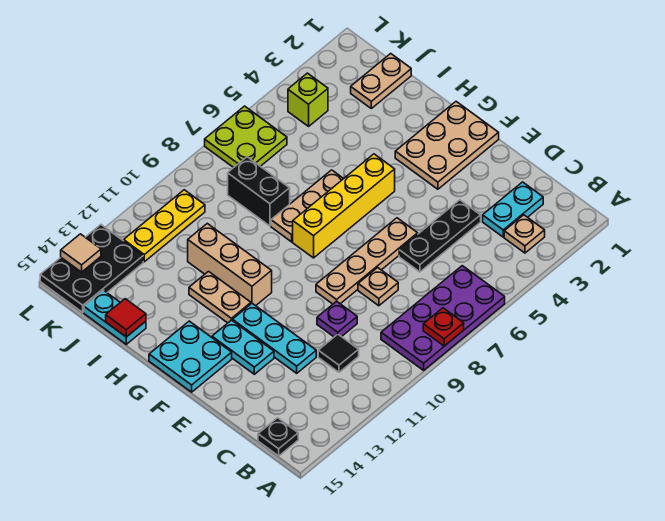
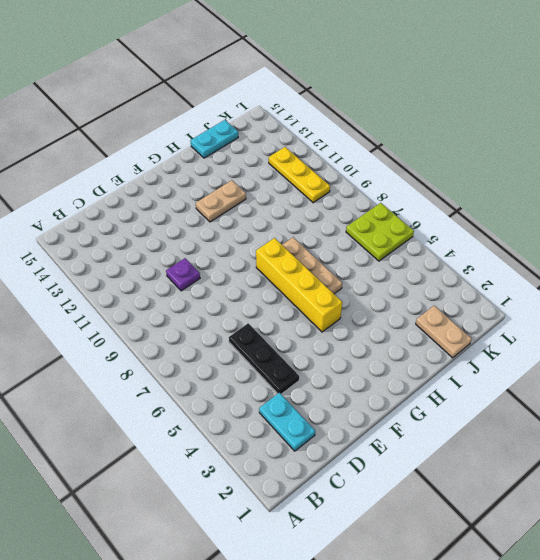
none -> purple plate A6:B9 level 1
none -> tan plate B3 level 1
none -> black plate B15 level 1

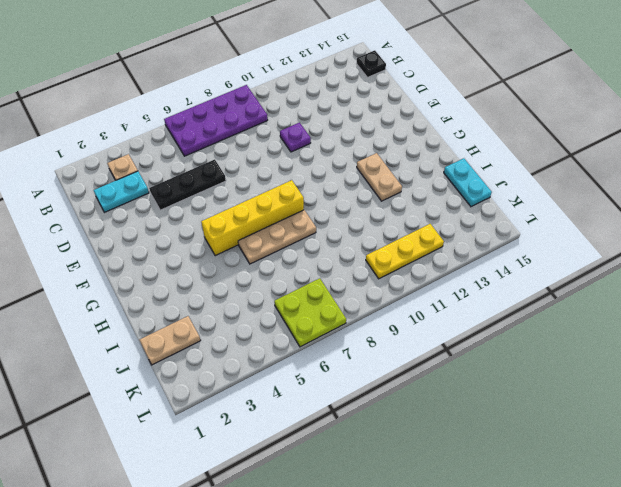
none -> black tile C11 level 1
none -> tan plate D8 level 1
none -> cyan plate D12:F12 level 1

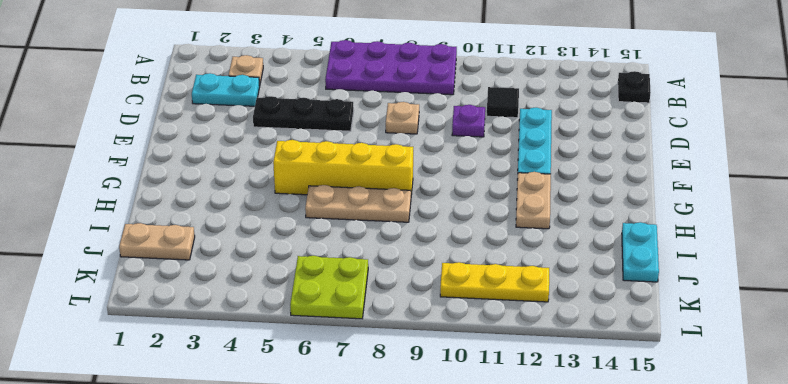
none -> tan plate E6:E9 level 1
none -> cyan plate E13:F13 level 1
none -> tan plate F1:G3 level 1

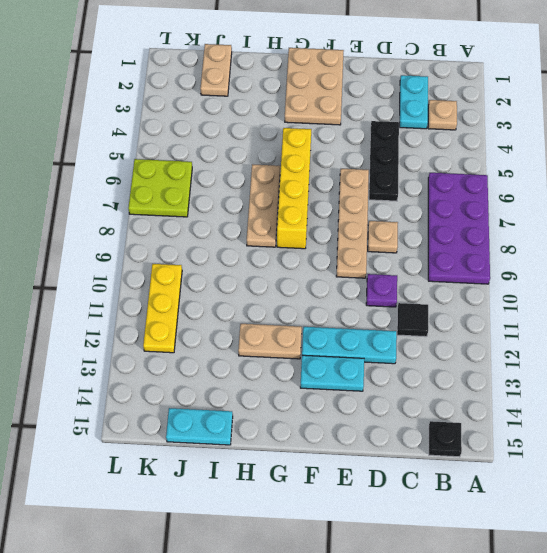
none -> cyan plate F14:G15 level 1
none -> tan brick G11:I11 level 1
none -> black brick I8:J8 level 1

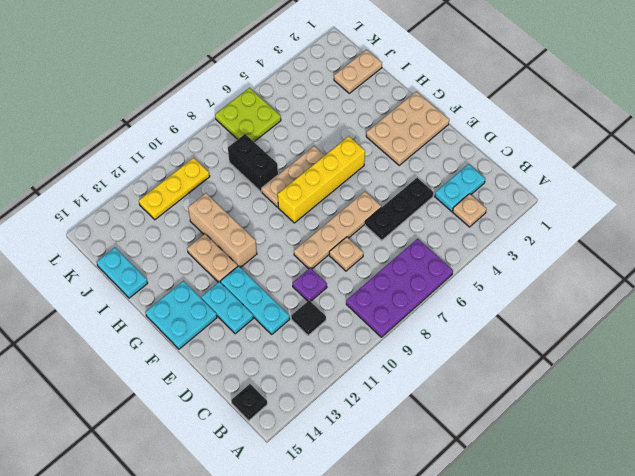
none -> lime brick K4 level 1
none -> black plate K13:L15 level 1
none -> red plate A8 level 2

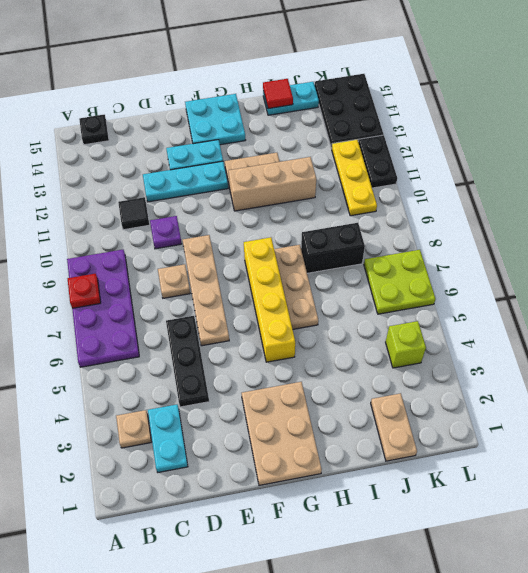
black plate L11:L12 level 1 -> none
none -> tan tile L14 level 2

